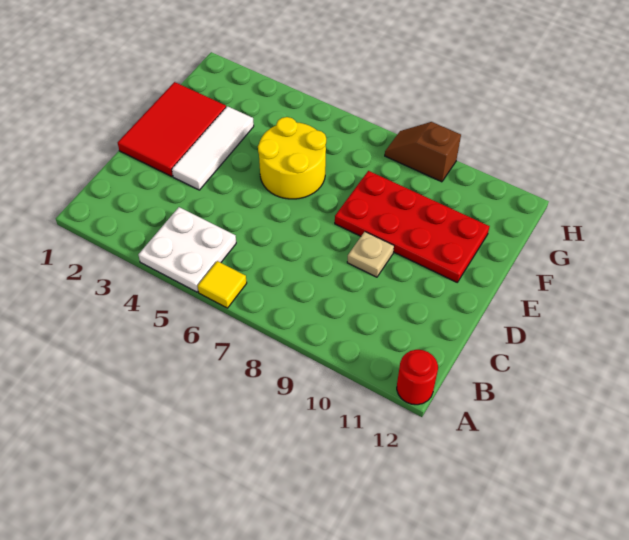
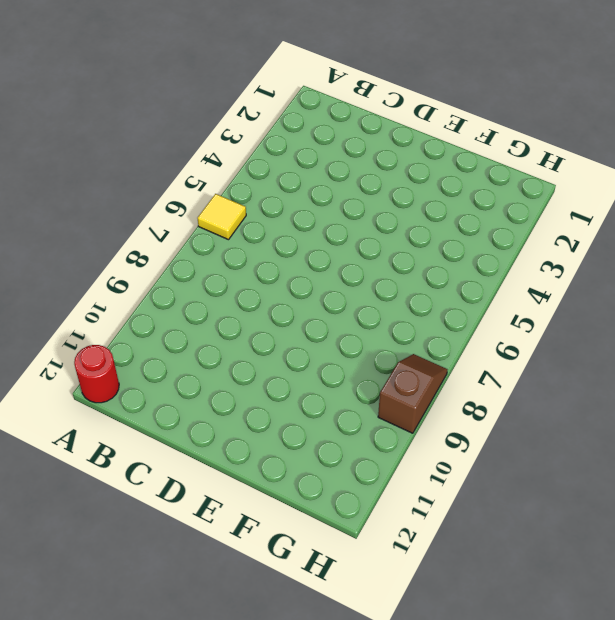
none -> white plate A4:B5 level 1
none -> red tile D1:F2 level 1

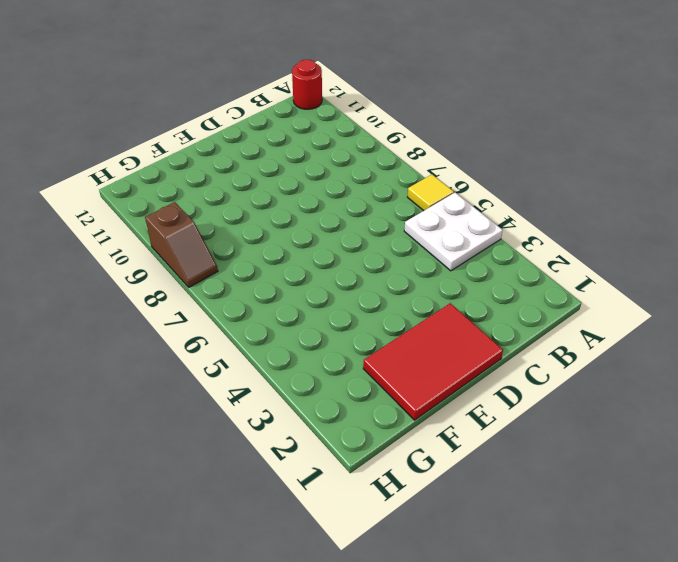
none -> white tile D3:F3 level 1
none -> tan plate D9 level 1

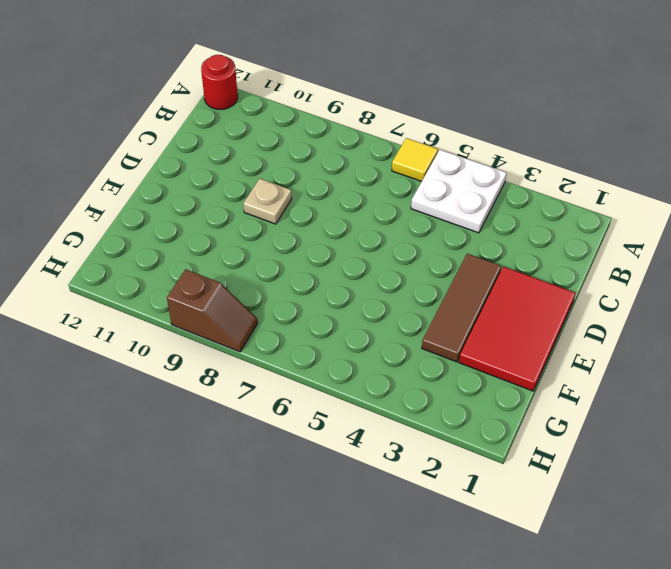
brown tile D3:F3 level 1 -> white tile D3:F3 level 1
none -> yellow round brick E5:F6 level 1
none -> red plate E8:F11 level 1

